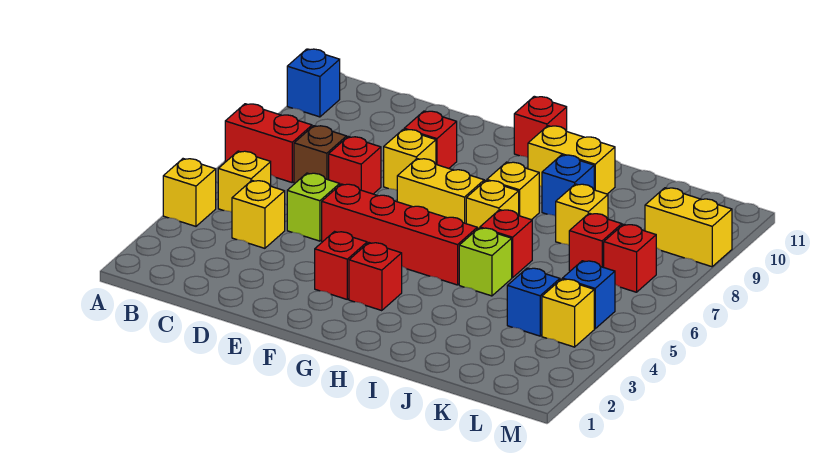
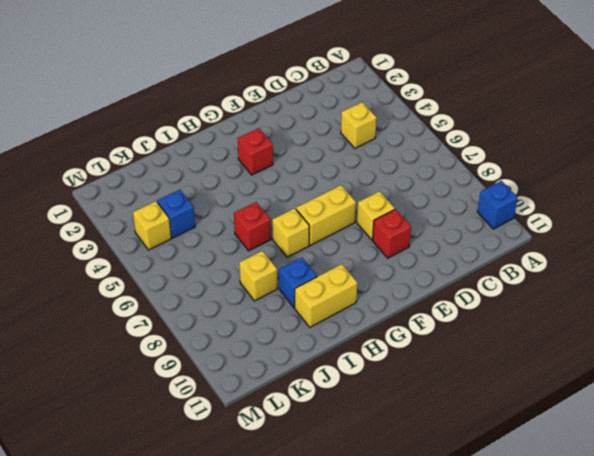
none -> yellow brick A4 level 1
none -> red brick A7:B7 level 1
none -> yellow brick B5 level 1

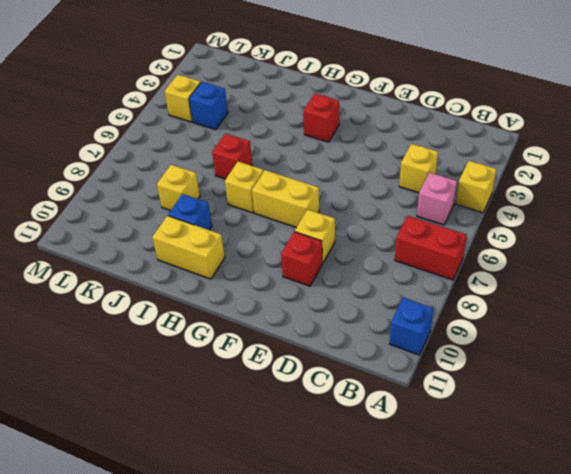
pink brick B5 level 1 -> yellow brick B5 level 1
none -> brown brick C7 level 1
none -> lime brick D5 level 1
none -> red brick D7 level 1

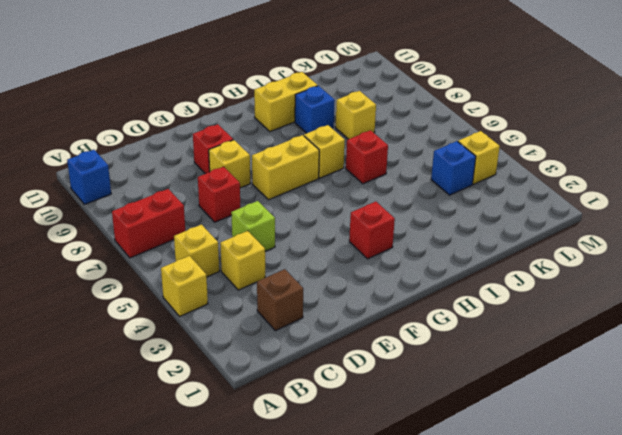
brown brick C2 level 1 -> brown brick C7 level 1
none -> red brick E5:H5 level 1
none -> red brick F3 level 1
none -> red brick G11 level 1

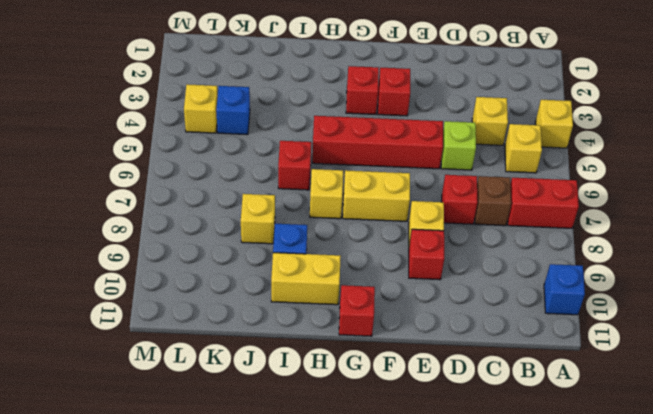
none -> yellow brick H8 level 1
none -> lime brick I5 level 1
none -> red brick K7 level 1

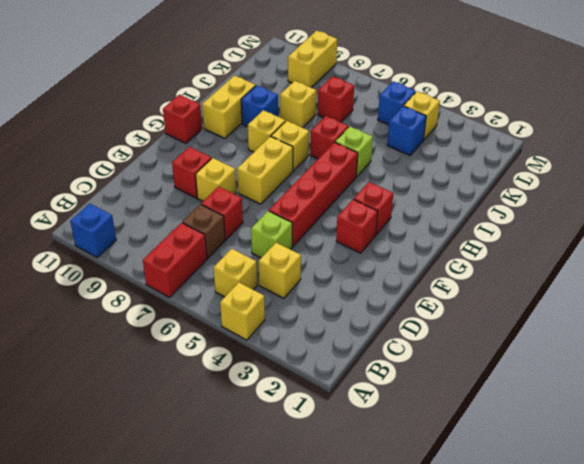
none -> red brick L7 level 1

